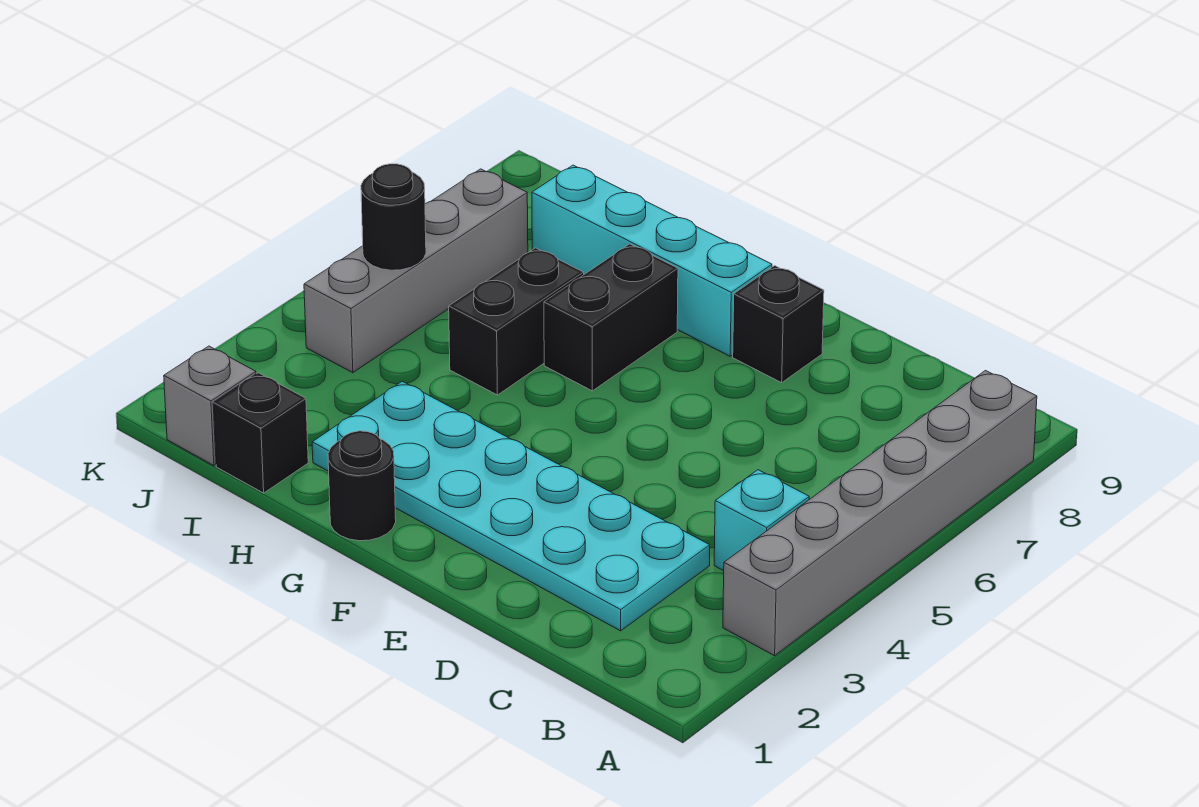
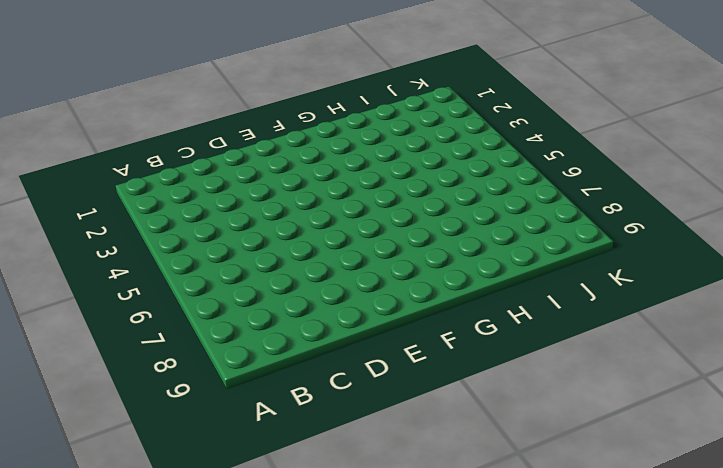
none -> grey brick A3:A8 level 1
none -> cyan brick B4 level 1
none -> cyan plate C2:H3 level 1

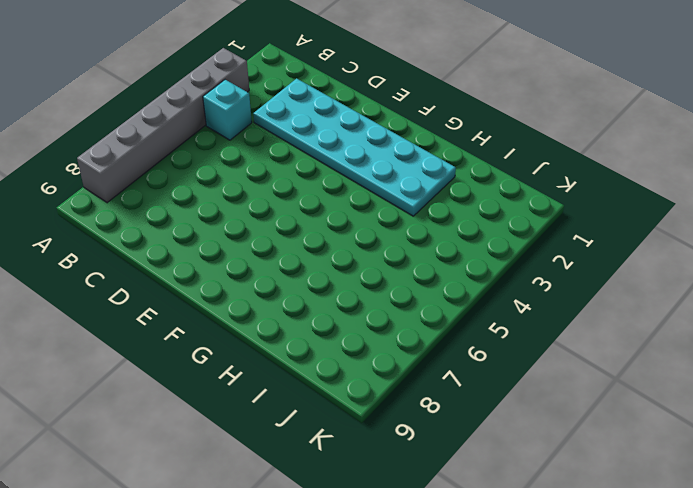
none -> black brick E8 level 1
none -> cyan brick F8:I8 level 1
none -> black round brick G1 level 1

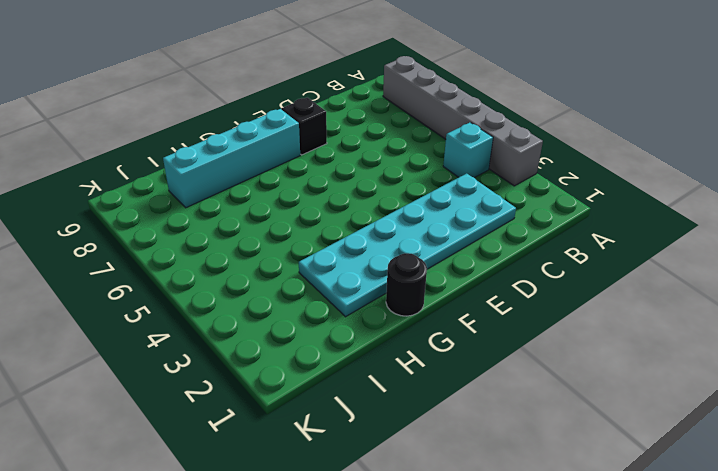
none -> black brick G6:G7 level 1
none -> black brick H5:H6 level 1
none -> black brick I1 level 1

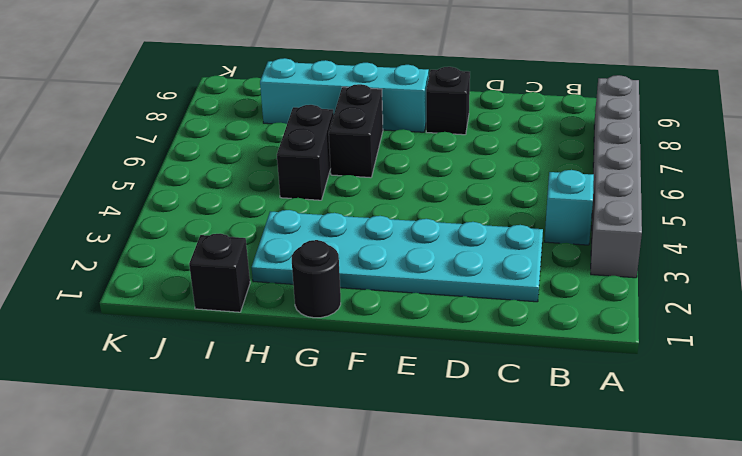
none -> grey brick J1 level 1
none -> grey brick J4:J7 level 1
none -> black round brick J5 level 2

